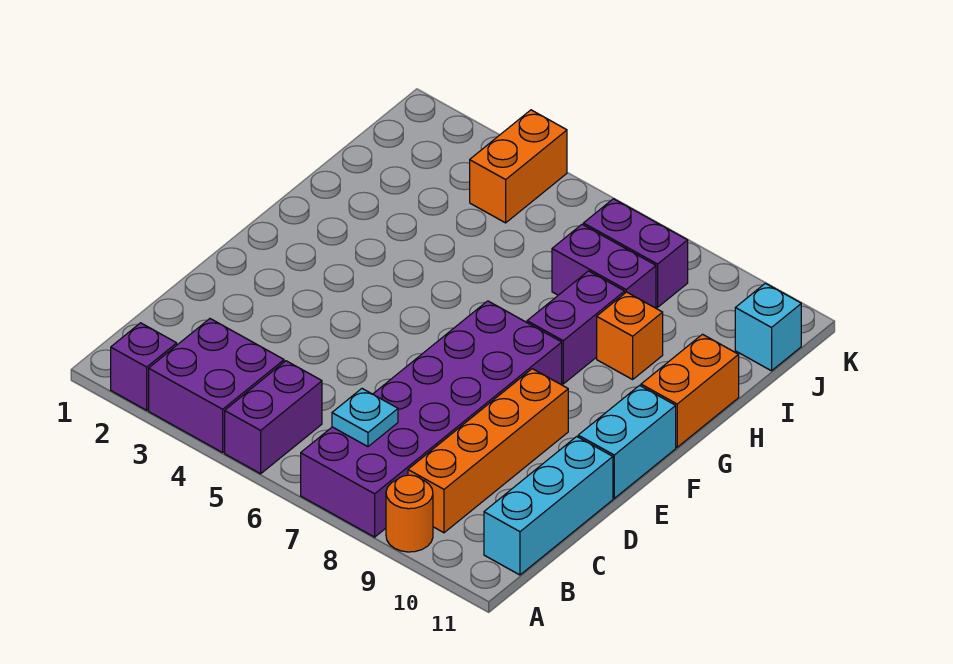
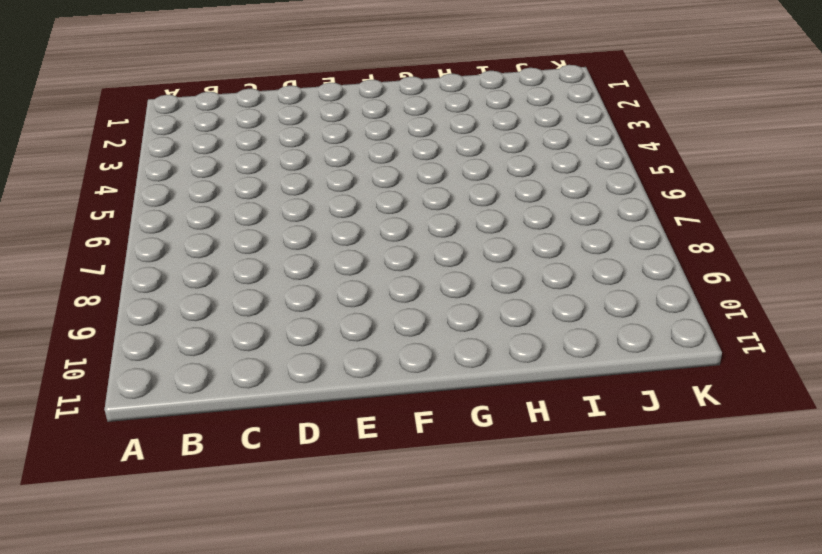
none -> purple brick A2 level 1
none -> purple brick A3:B4 level 1
none -> purple brick A5:B5 level 1

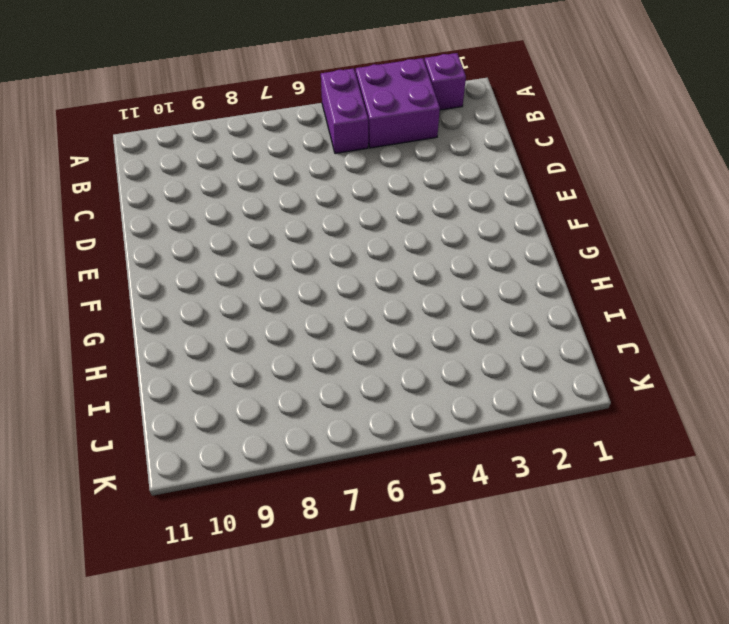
none -> purple brick A7:F8 level 1
none -> orange round brick A9 level 1
none -> orange brick B9:E9 level 1

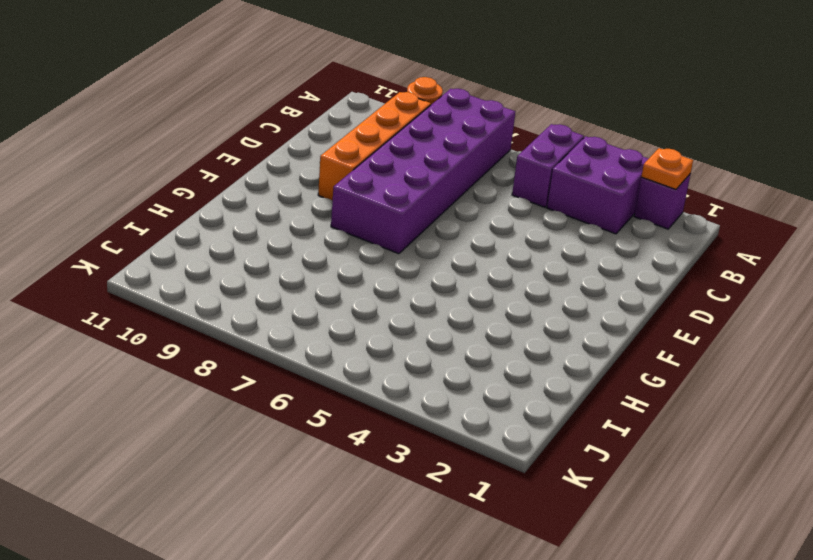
orange plate A2 level 2 -> none
none -> cyan brick B11:D11 level 1
none -> cyan brick E11:F11 level 1
none -> purple brick G8:H8 level 1

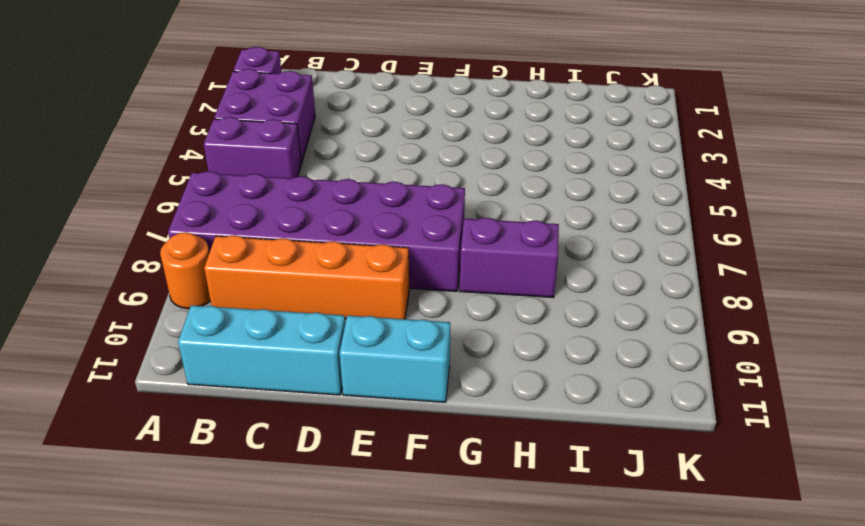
none -> orange brick G11:H11 level 1
none -> orange brick H9 level 1
none -> purple brick I7:I8 level 1

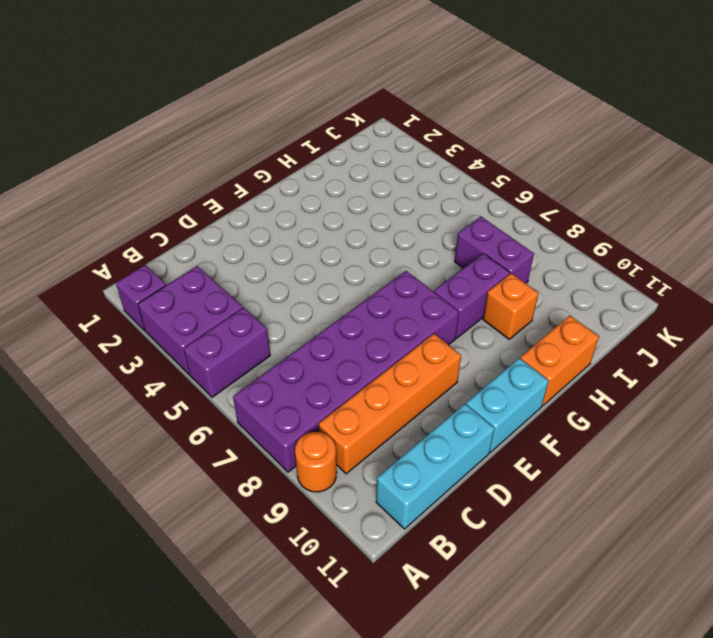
none -> orange brick J4:K4 level 1
none -> purple brick J7:J8 level 1
none -> cyan brick J11 level 1

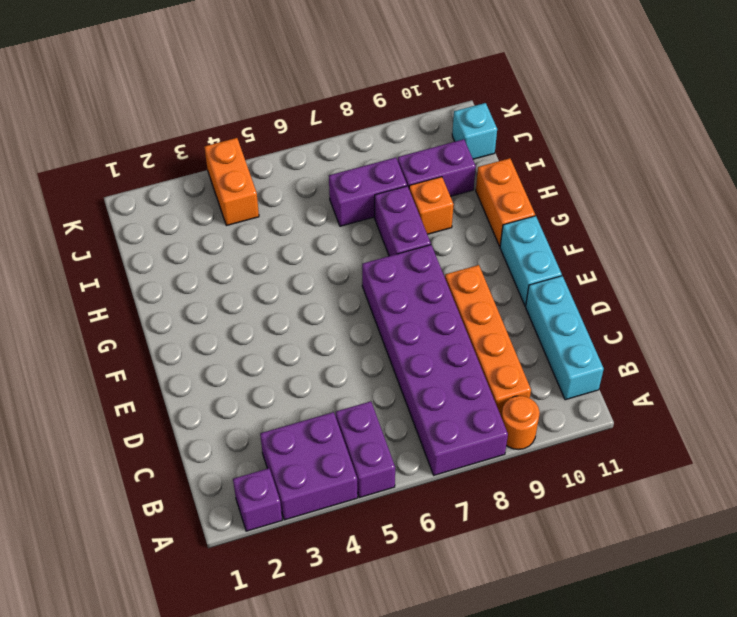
purple brick I9:I10 level 1 -> purple brick J7:J8 level 1
none -> cyan plate B7 level 2

